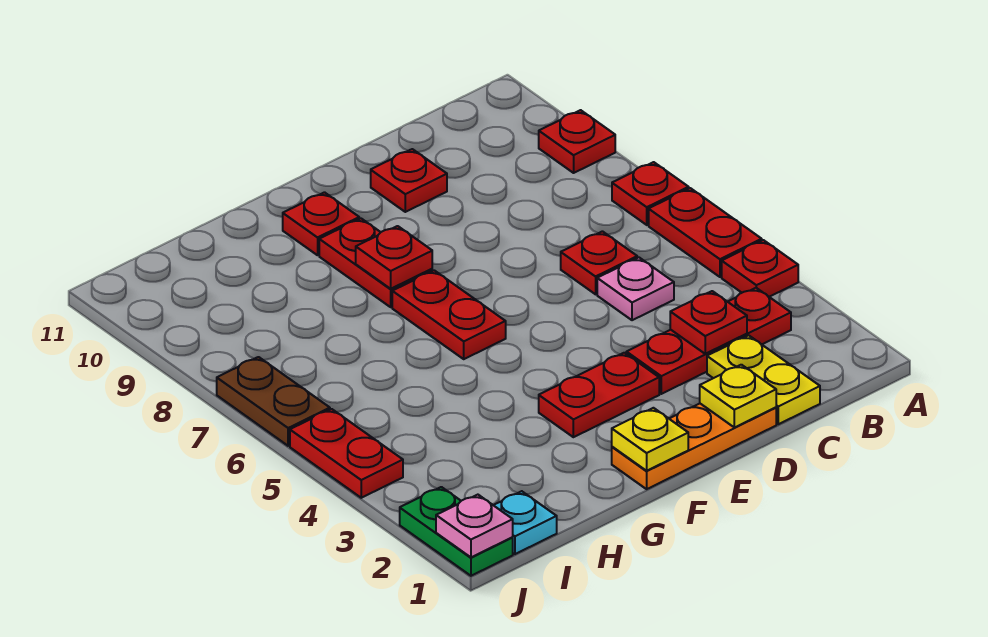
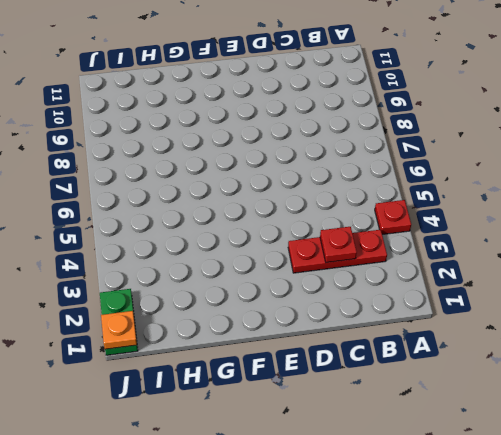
orange plate J1 level 2 -> pink plate J1 level 2
none -> red plate A5:A6 level 1
none -> red plate A7 level 1
none -> red plate A9 level 1

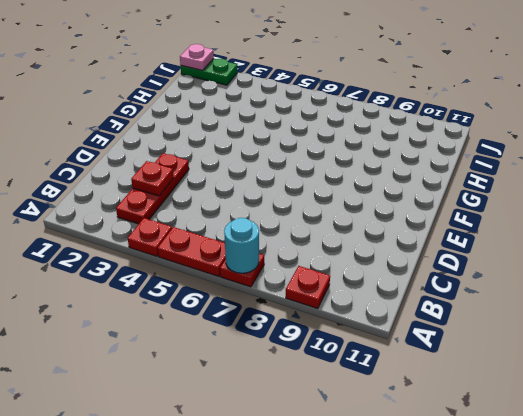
cyan round brick A7 level 2 -> none
none -> yellow plate C1:C2 level 1
none -> pink plate C5 level 1
none -> red plate C6 level 1

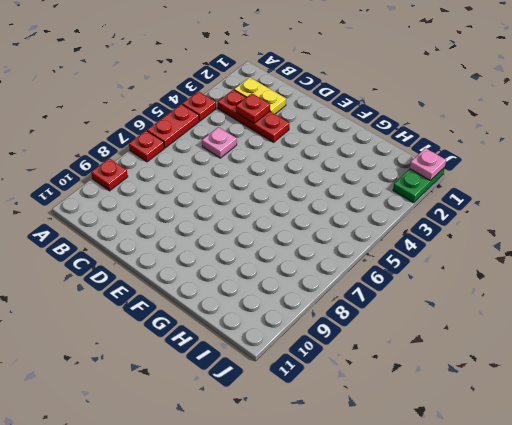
yellow plate B2:C2 level 1 -> yellow plate C1:C2 level 1
none -> red plate C6 level 1
none -> orange plate D1:F1 level 1
none -> red plate D10 level 1

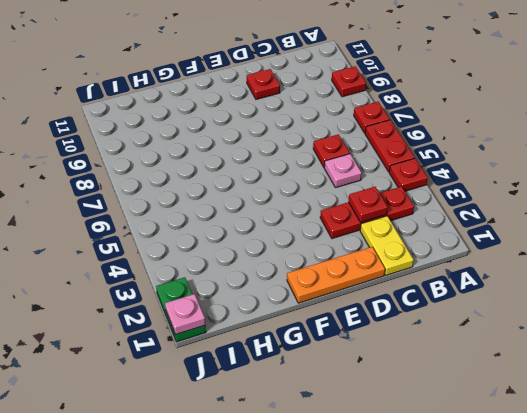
none -> red plate E3:F3 level 1
none -> red plate F6:F7 level 1
none -> red plate F8:F9 level 1

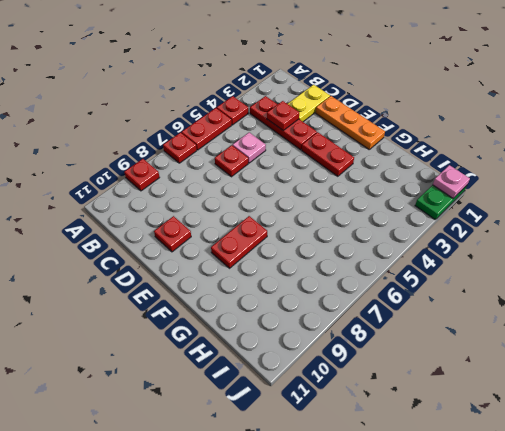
none -> red plate F6:F7 level 1
none -> red plate F10 level 1
none -> cyan plate I1 level 1

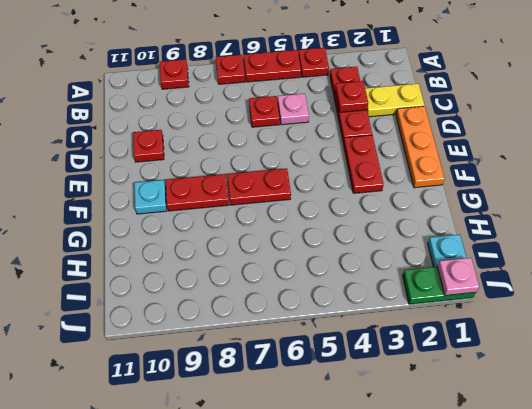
cyan plate F10 level 1 -> red plate F10 level 1
none -> red plate J4:J5 level 1
none -> brown plate J6:J7 level 1
none -> yellow plate D1 level 2

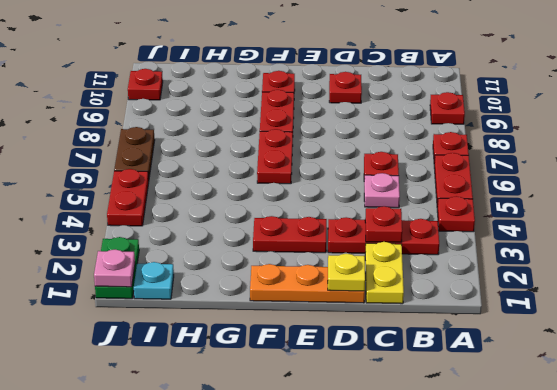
red plate J10 level 1 -> red plate F8 level 2
none -> yellow plate F1 level 2

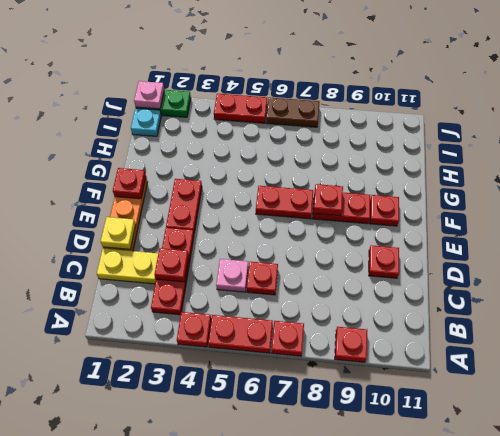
red plate F1 level 2 -> yellow plate F1 level 2

